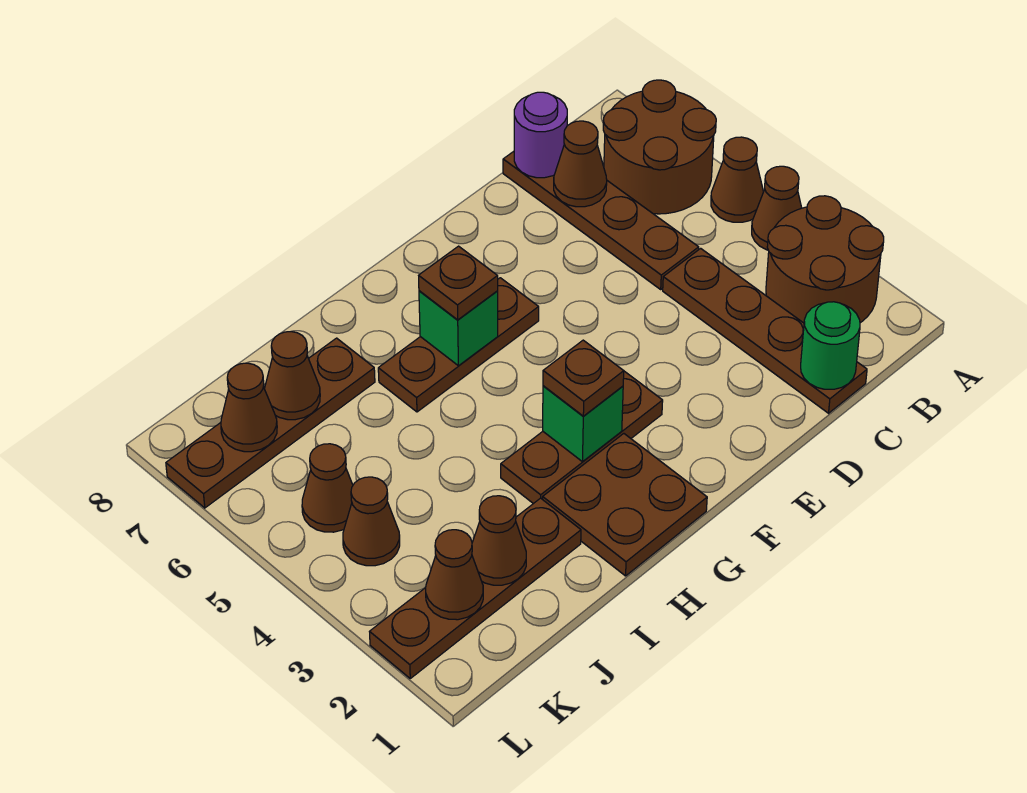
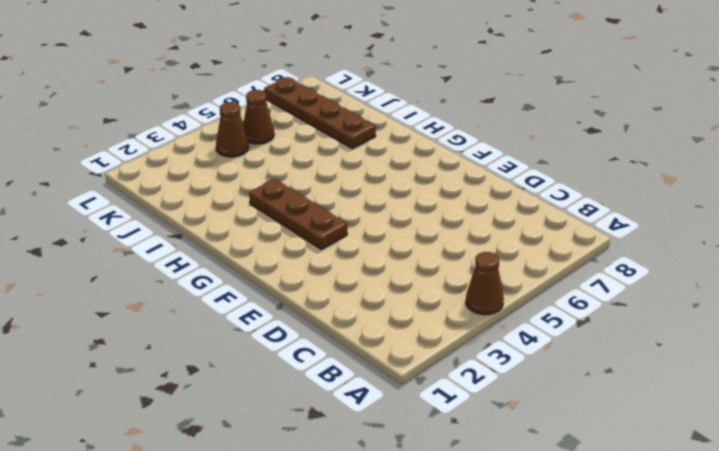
none -> brown round brick A2:B3 level 1
none -> brown cone A5 level 1
none -> brown round brick A6:B7 level 1

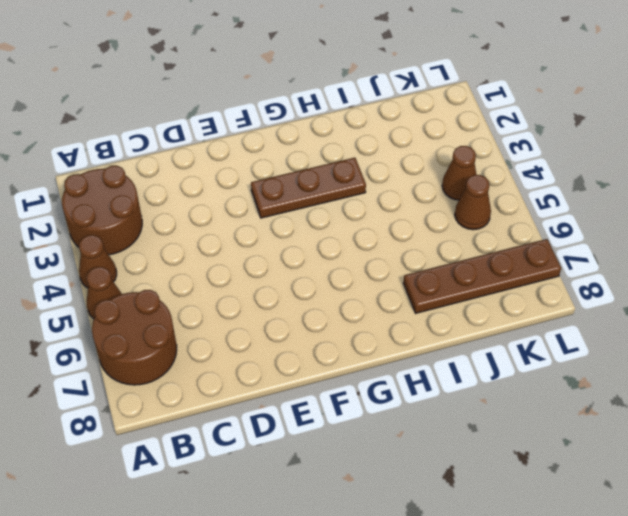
none -> brown plate C1:C4 level 1
none -> brown plate C5:C8 level 1
none -> brown plate F6:H6 level 1

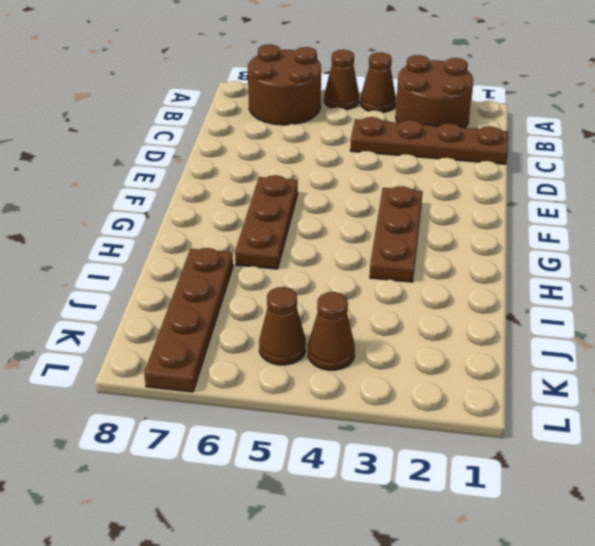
none -> brown plate C5:C8 level 1
none -> brown plate G1:H2 level 1
none -> brown plate I2:L2 level 1

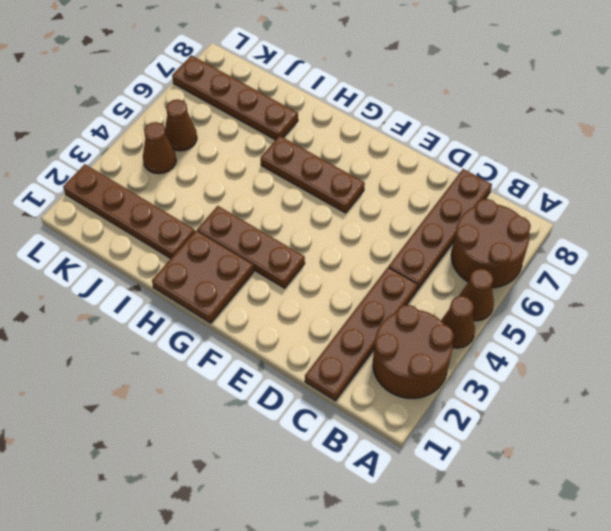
none -> green round brick C1 level 2
none -> brown cone C7 level 2
none -> purple round brick C8 level 2

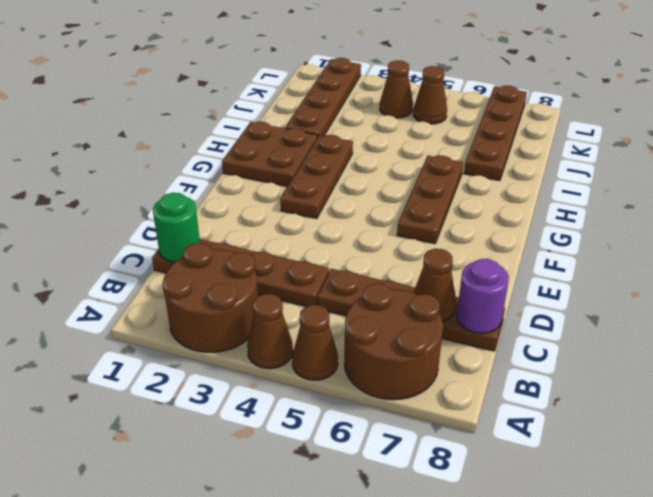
none -> green brick G3 level 2
none -> green brick G6 level 2
none -> brown cone J2 level 2

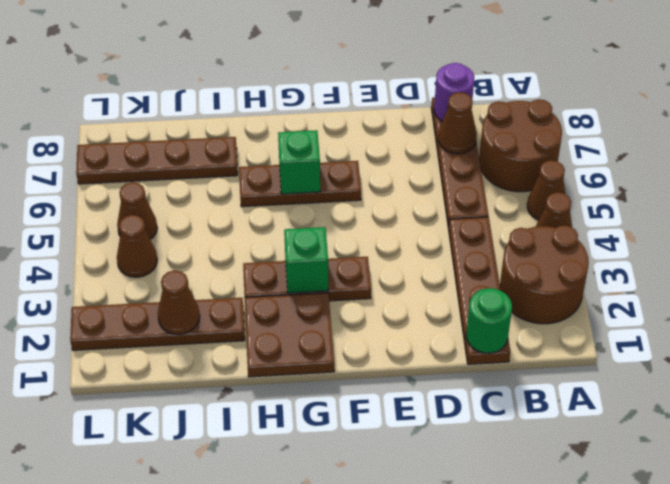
none -> brown cone J7 level 2
none -> brown cone K2 level 2
none -> brown cone K7 level 2

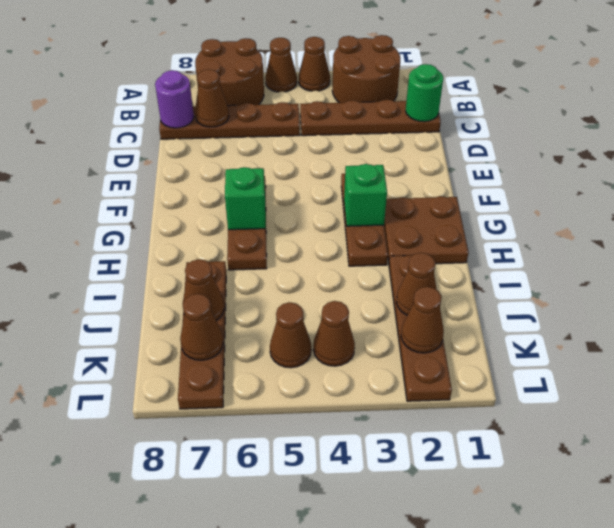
none -> brown plate G3 level 3
none -> brown plate G6 level 3

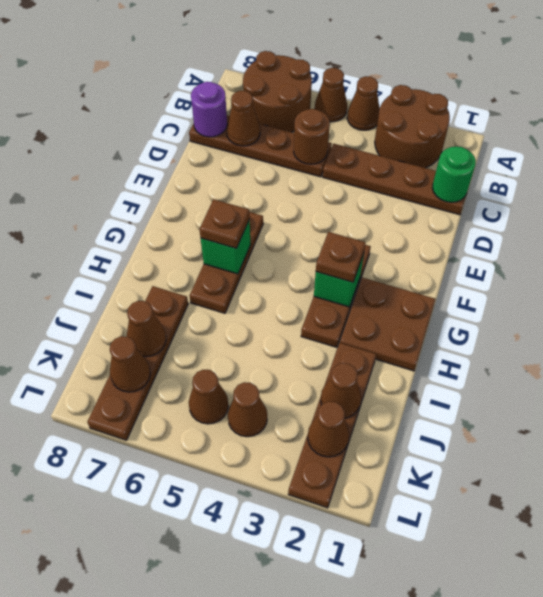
brown round brick C5 level 2 -> none

